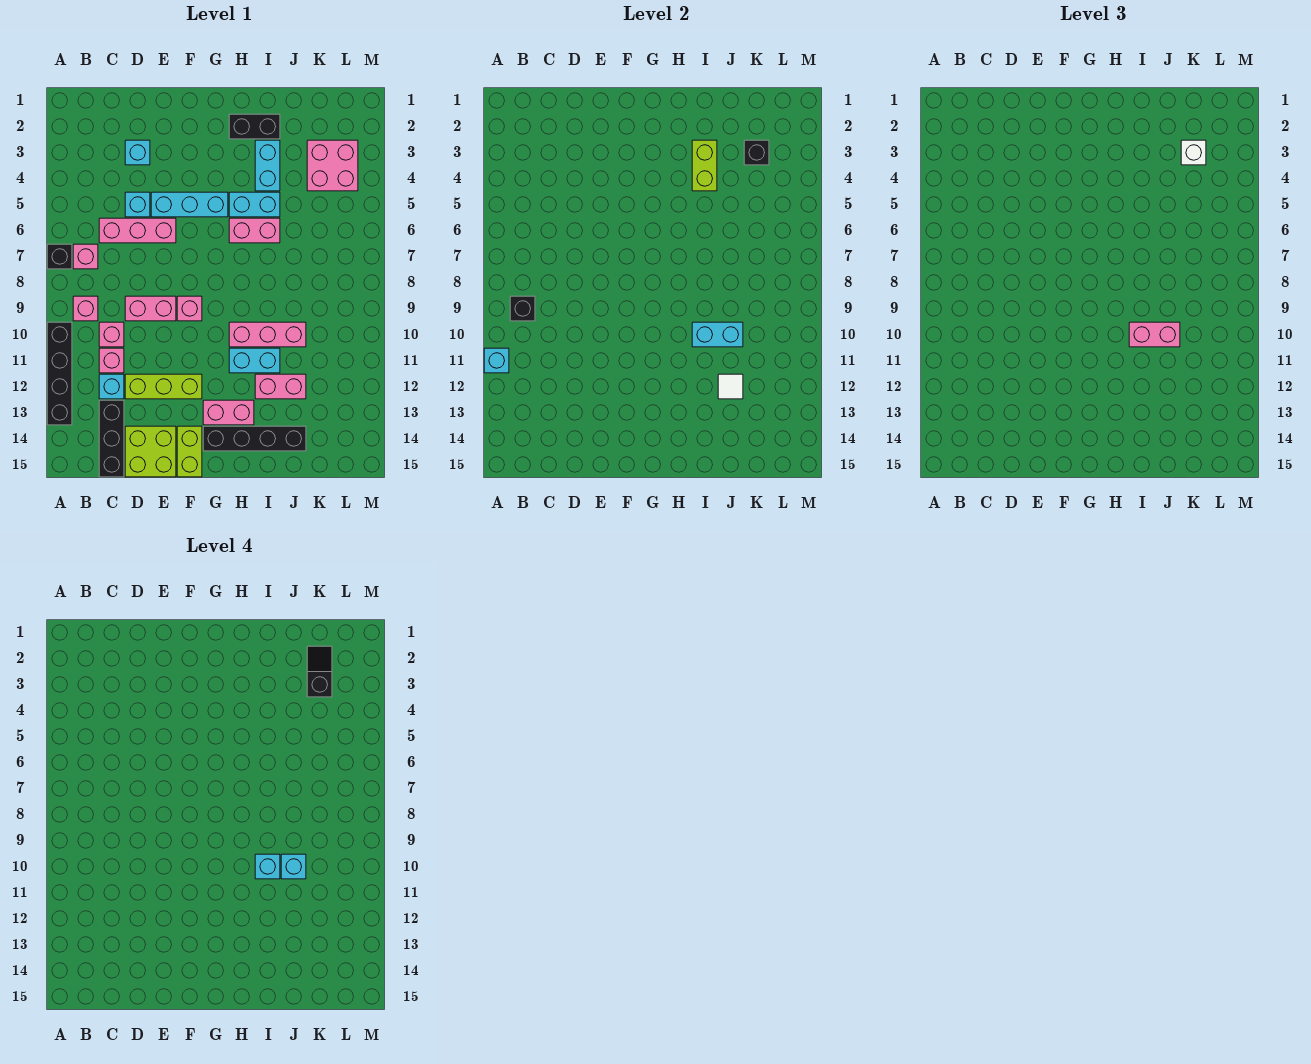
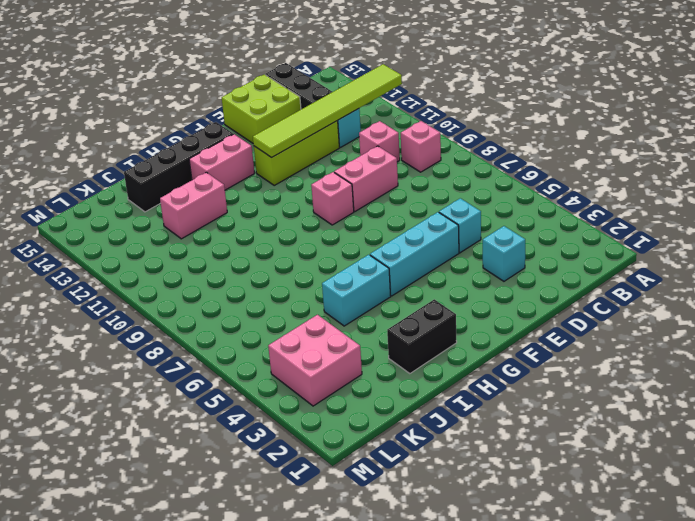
lime tile A12:F12 level 2 -> none
none -> black brick A7 level 1
none -> black brick A10:A13 level 1
none -> pink brick B7 level 1
none -> pink brick C6:E6 level 1

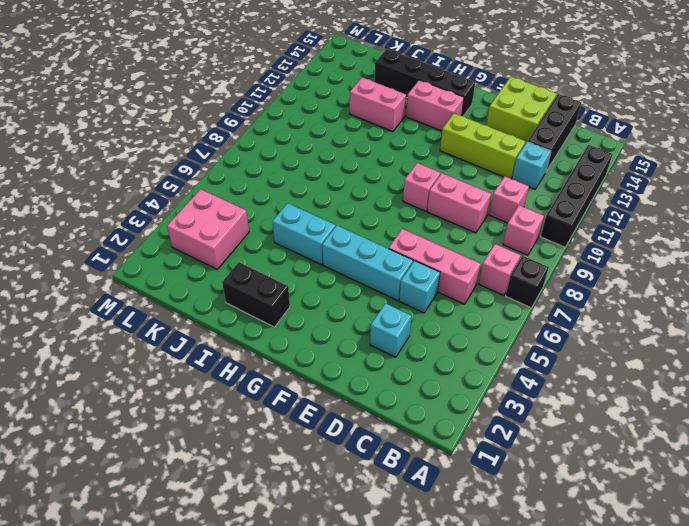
none -> pink brick C11 level 1
none -> lime brick F14:F15 level 1
none -> pink brick H6:I6 level 1
none -> pink brick H10:J10 level 1

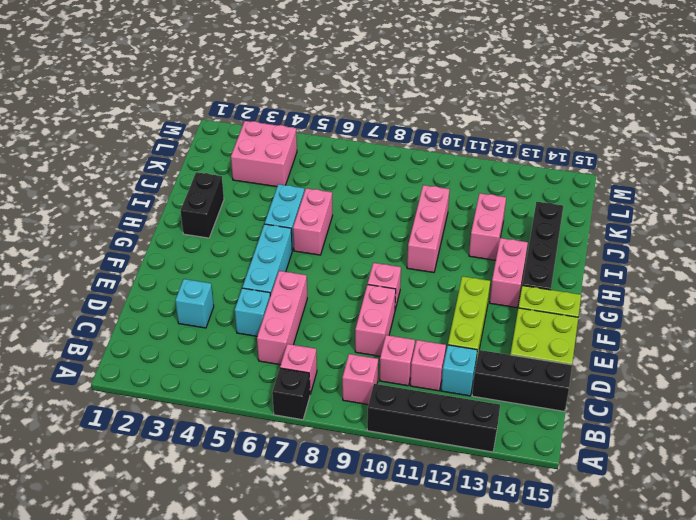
none -> cyan brick H11:I11 level 1
none -> cyan brick I3:I4 level 1
none -> cyan brick A11 level 2
none -> black brick B9 level 2

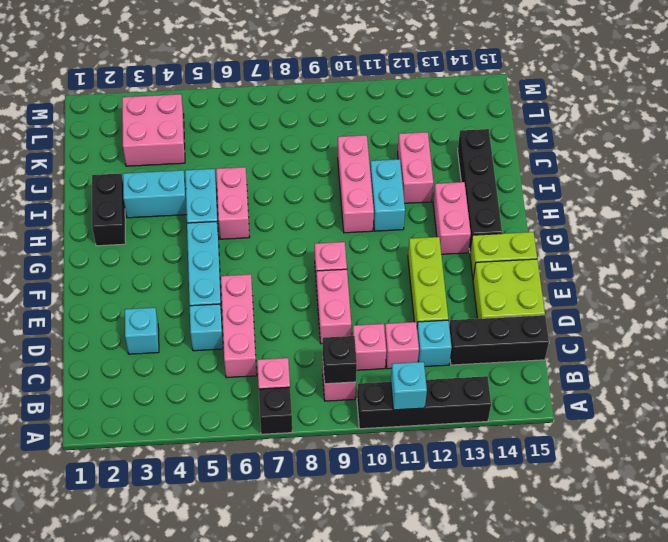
none -> lime brick I3:I4 level 2
none -> cyan brick I10:J10 level 2
none -> white tile J12 level 2
none -> black brick K3 level 2

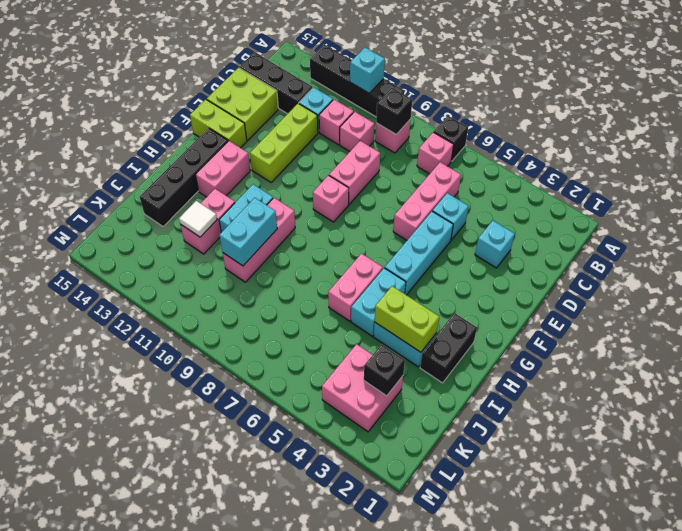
none -> pink brick I10:J10 level 3
none -> white brick K3 level 3
none -> cyan brick I10 level 4
none -> cyan brick J10 level 4

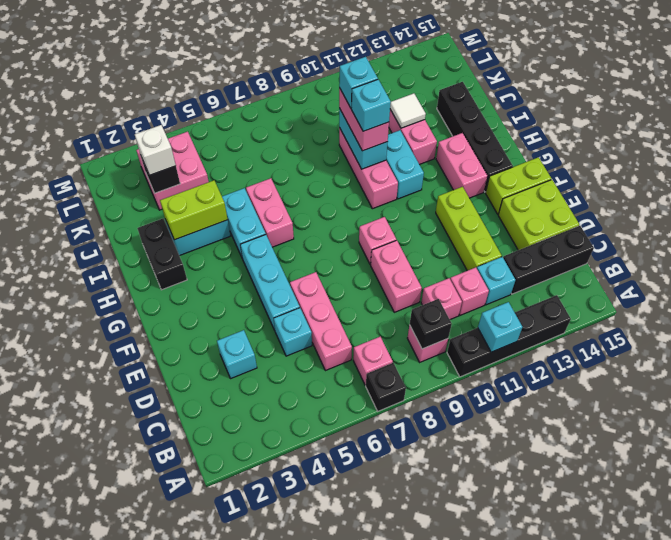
none -> black slope K2:K3 level 4 top 3

